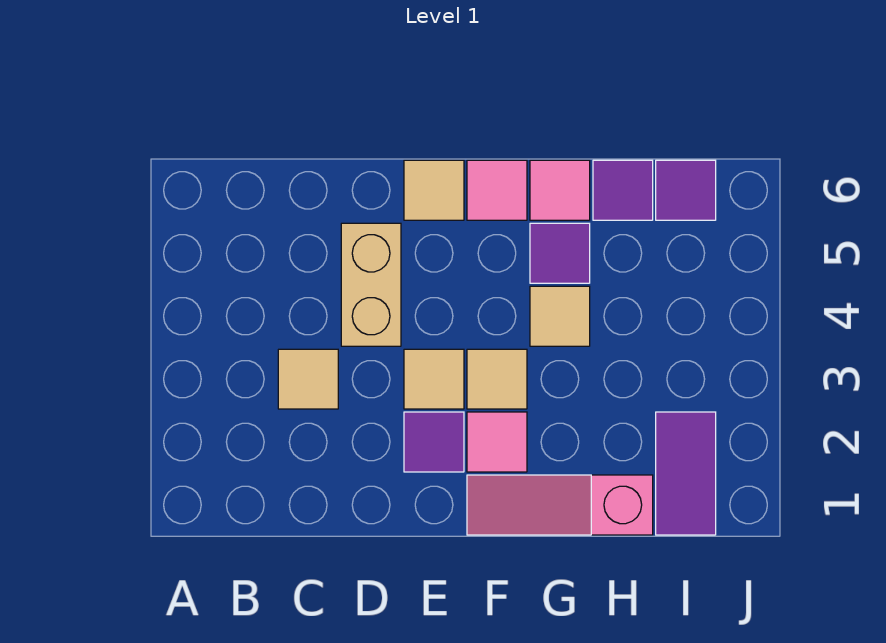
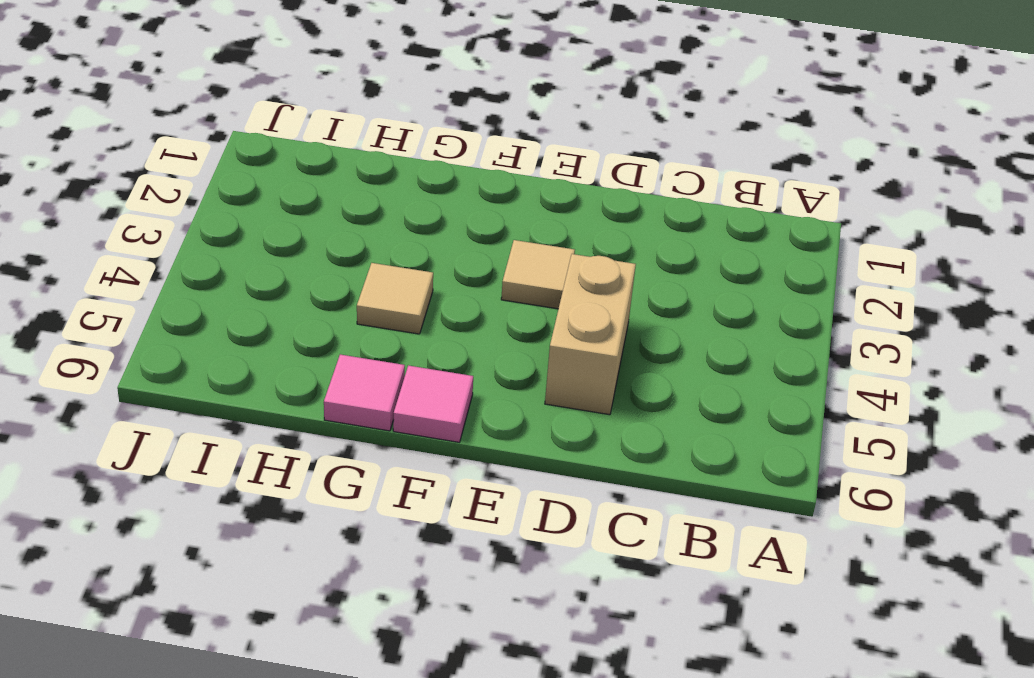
none -> tan tile C3 level 1
none -> purple tile E2 level 1
none -> tan tile E6 level 1

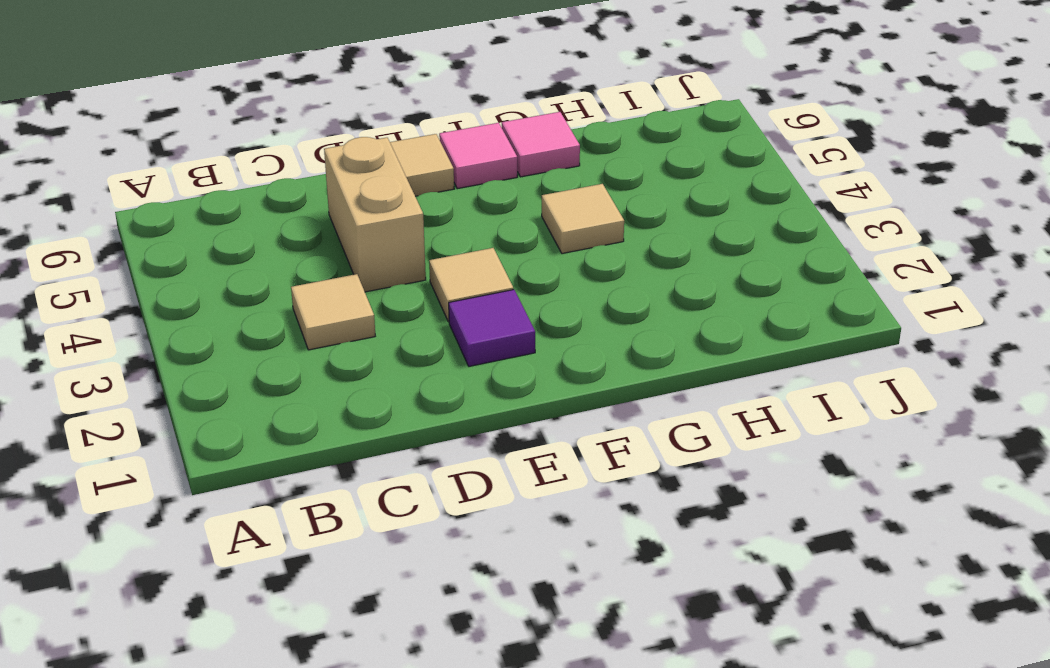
none -> pink slope F1:H1 level 1 top H
none -> pink tile F2 level 1
none -> tan tile F3 level 1

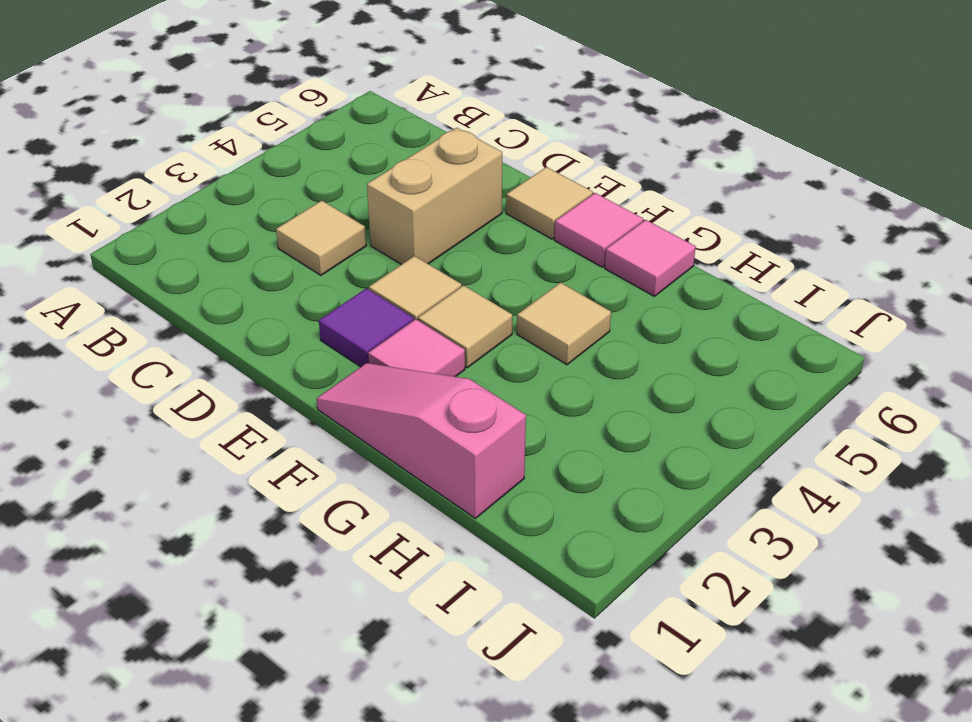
none -> purple tile G5 level 1
none -> purple tile H6 level 1
none -> purple tile I1:I2 level 1

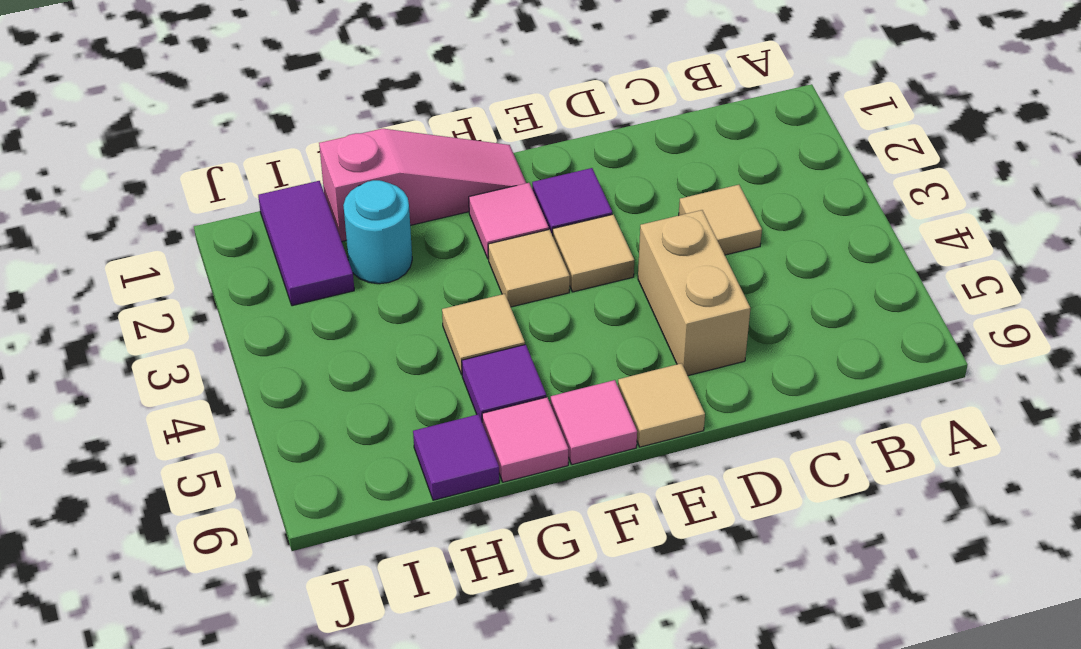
cyan round brick H2 level 1 -> none
none -> purple tile I6 level 1

